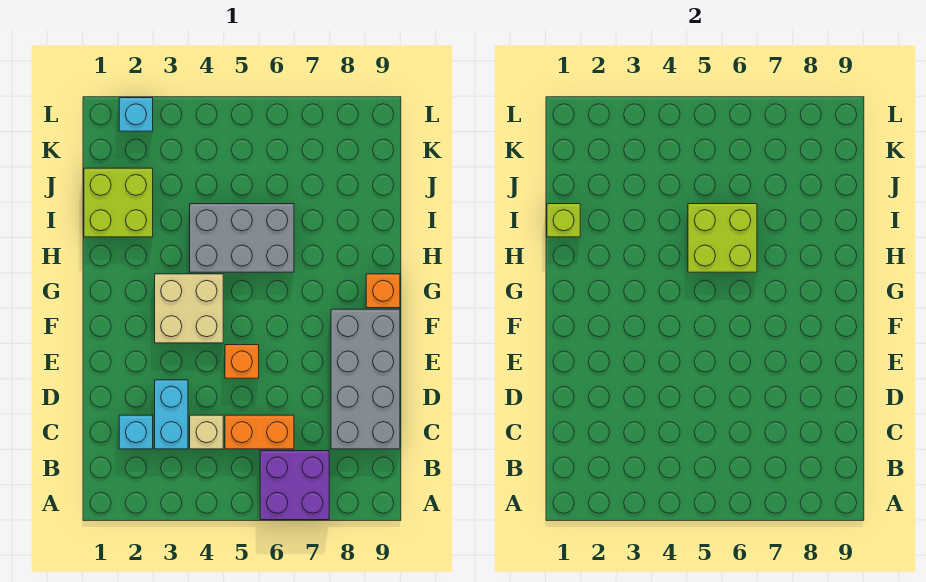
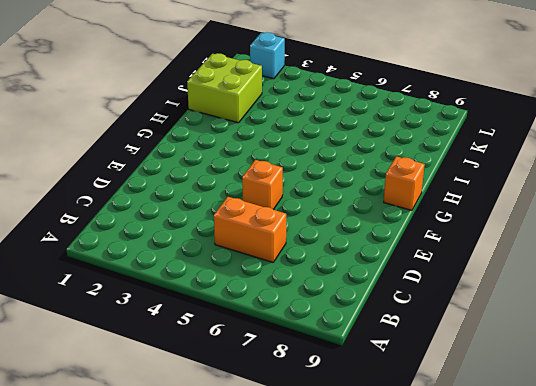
none -> purple brick A6:B7 level 1
none -> cyan brick C2 level 1
none -> cyan brick C3:D3 level 1

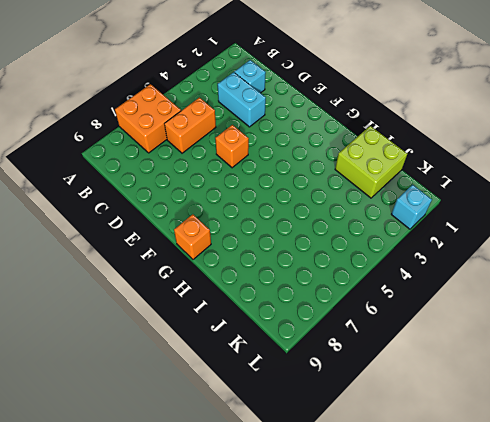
orange brick A6:B7 level 1 -> purple brick A6:B7 level 1
none -> tan brick C4 level 1
none -> grey brick C8:F9 level 1
none -> tan brick F3:G4 level 1

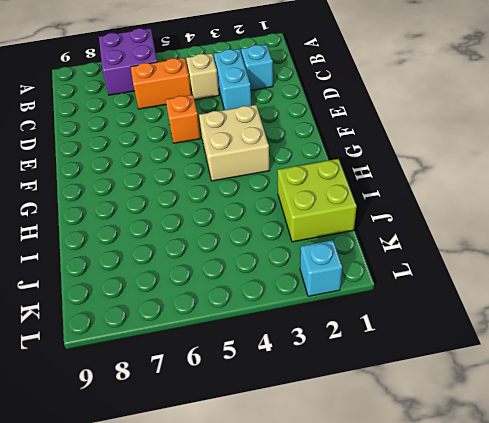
none -> grey brick C8:F9 level 1
none -> orange brick G9 level 1
none -> grey brick H4:I6 level 1

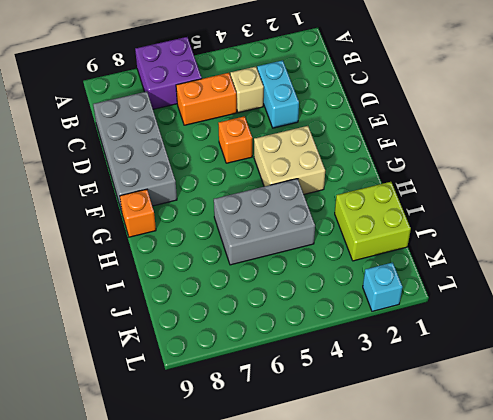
none -> cyan brick C2 level 1
none -> lime brick H5:I6 level 2
none -> lime brick I1 level 2

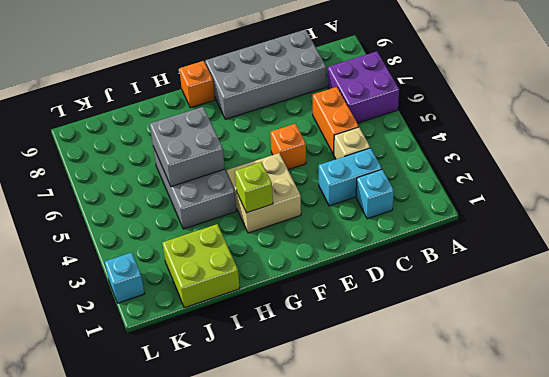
lime brick G3 level 2 -> lime brick I1 level 2
grey brick H5:I6 level 2 -> lime brick H5:I6 level 2

